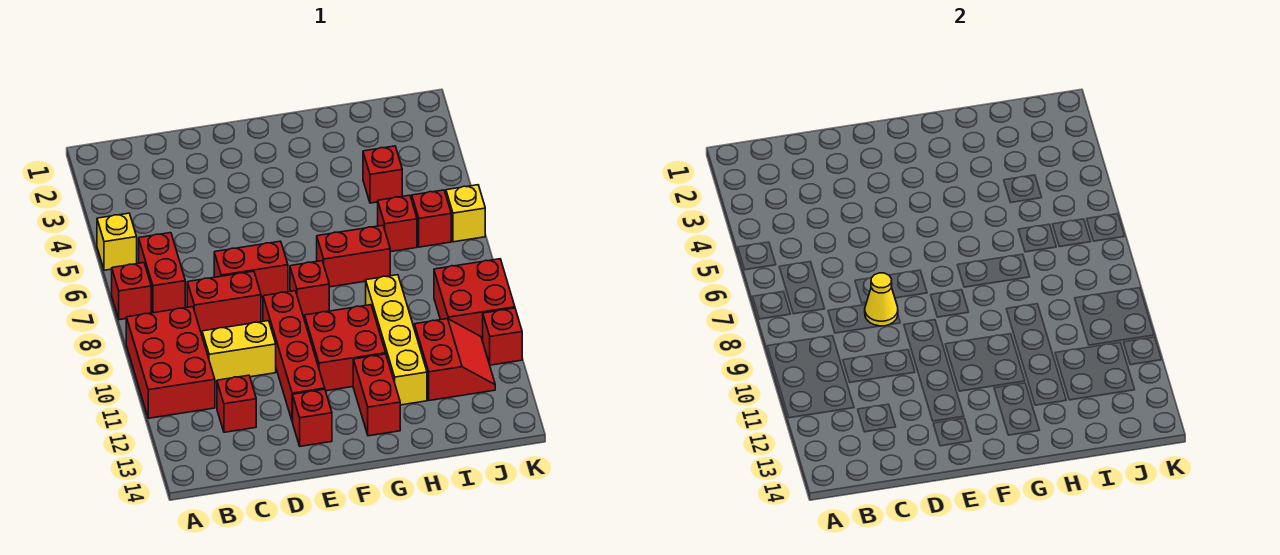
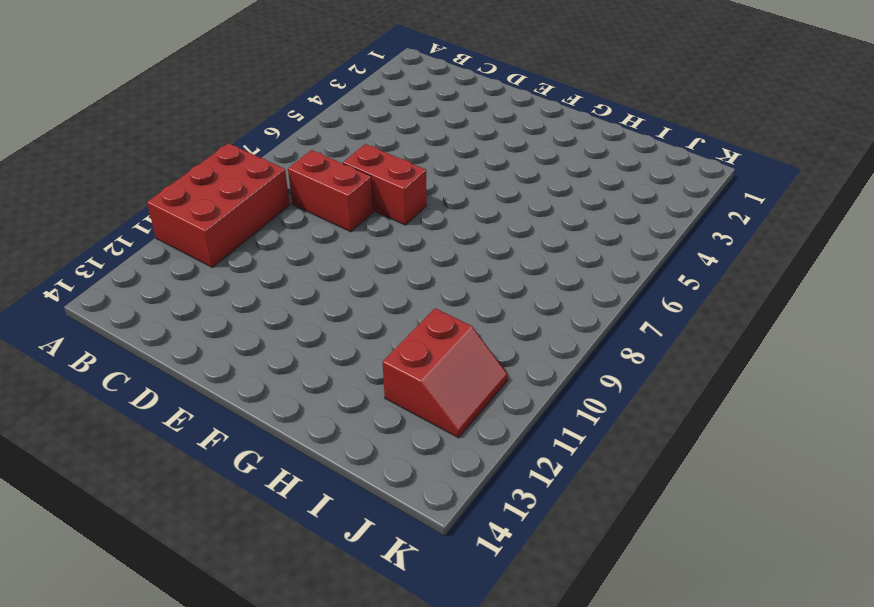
none -> yellow brick A5 level 1
none -> red brick A7 level 1
none -> red brick B6:B7 level 1

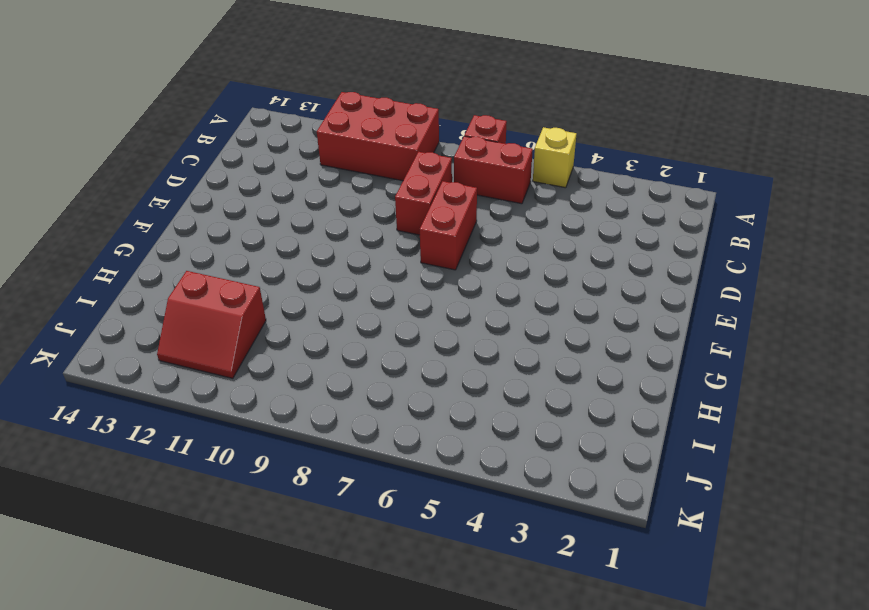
none -> yellow brick C10:D10 level 1
none -> red brick C12 level 1
none -> red brick E9:E12 level 1

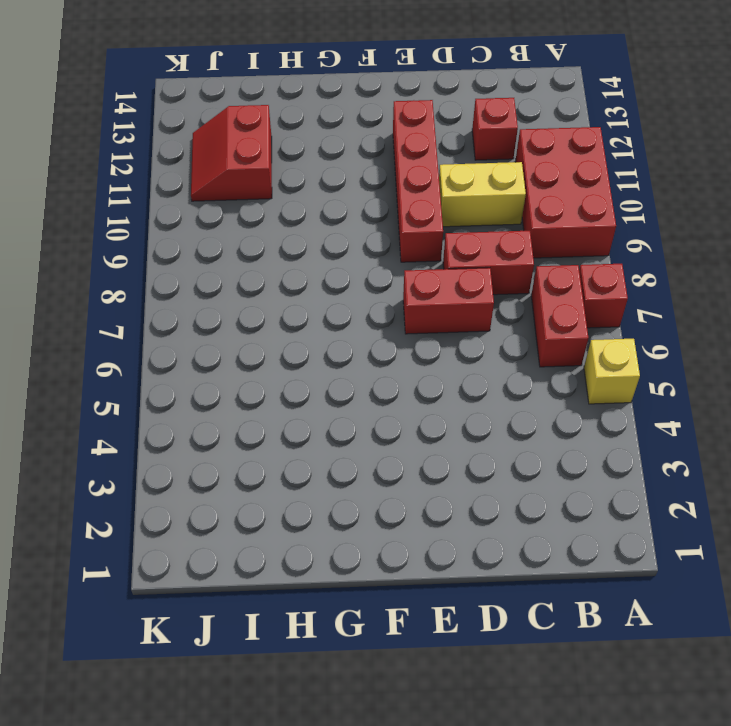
none -> red brick E13 level 1
none -> red brick F8 level 1
none -> red brick F10:G11 level 1

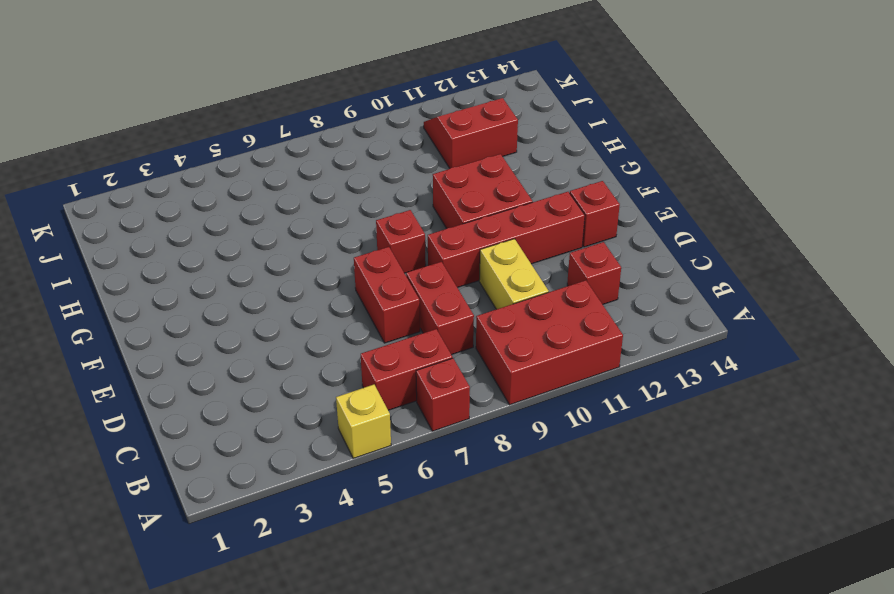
none -> red brick G7:H7 level 1
none -> red brick G12:G13 level 1
none -> yellow brick H9:H12 level 1

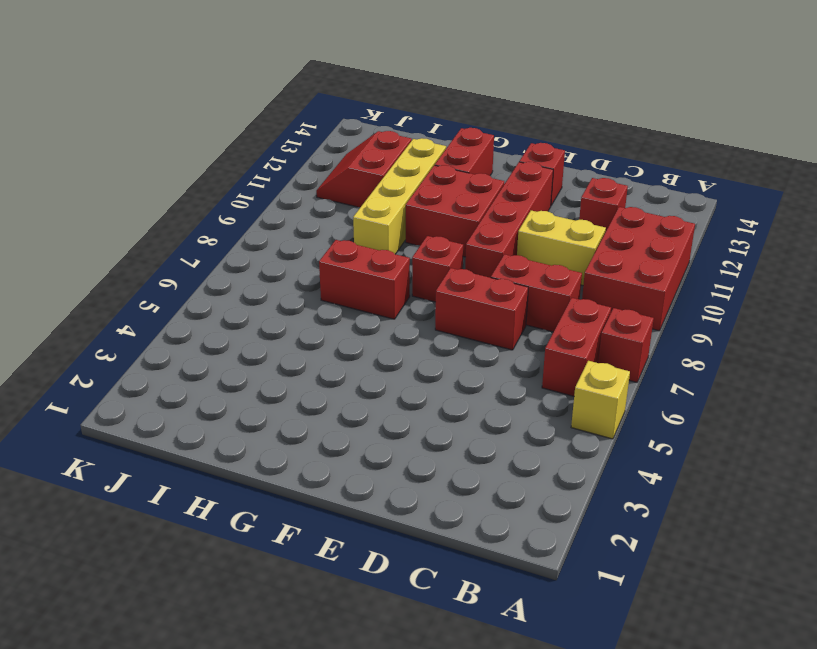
none -> red brick I4 level 1
none -> red brick I6 level 1
none -> red brick J6 level 1

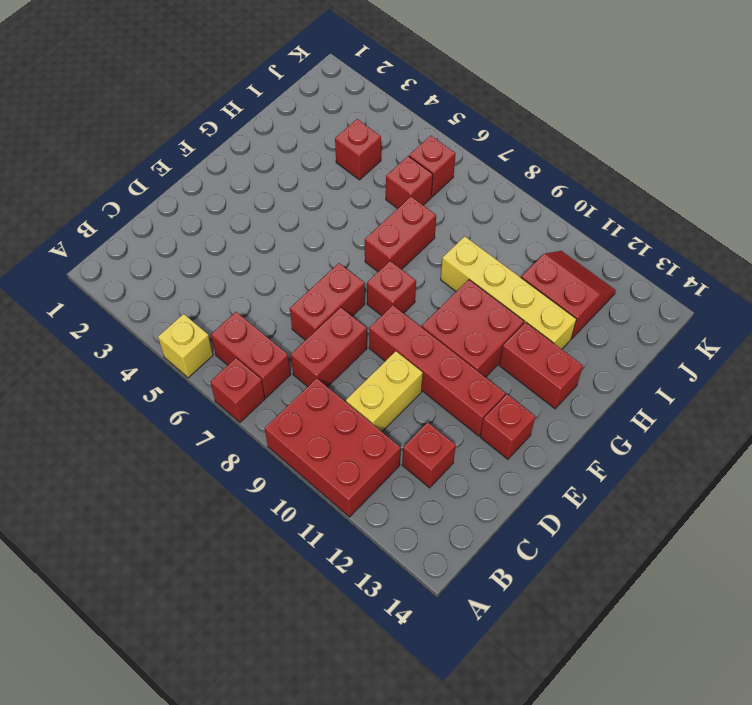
none -> red brick J9:K10 level 1
none -> yellow brick K6 level 1
none -> red brick K11 level 1

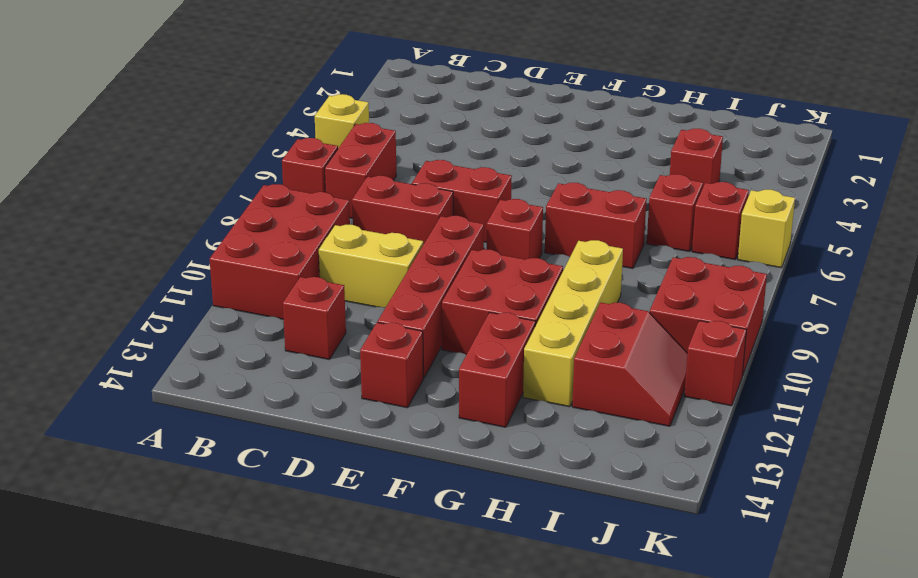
none -> yellow cone D8 level 2

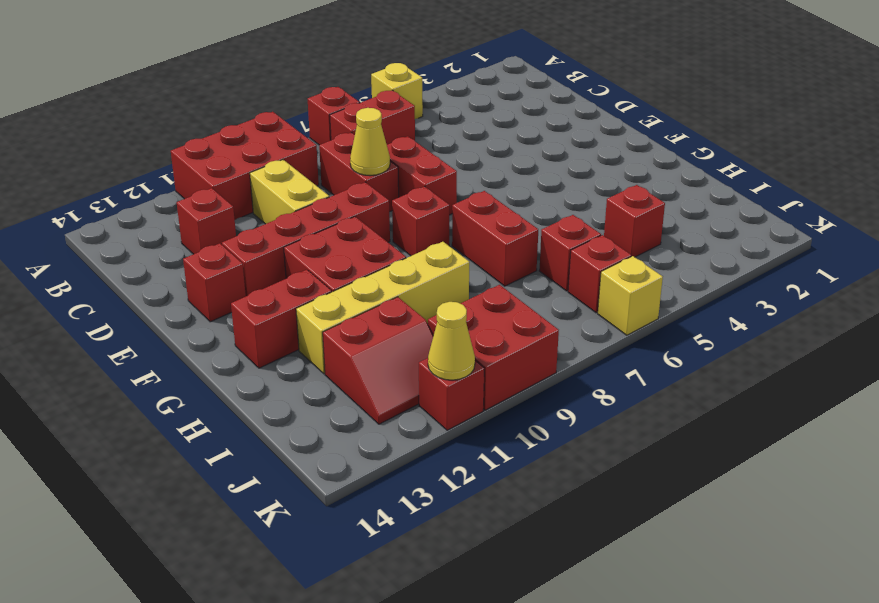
yellow cone K11 level 2 -> none

